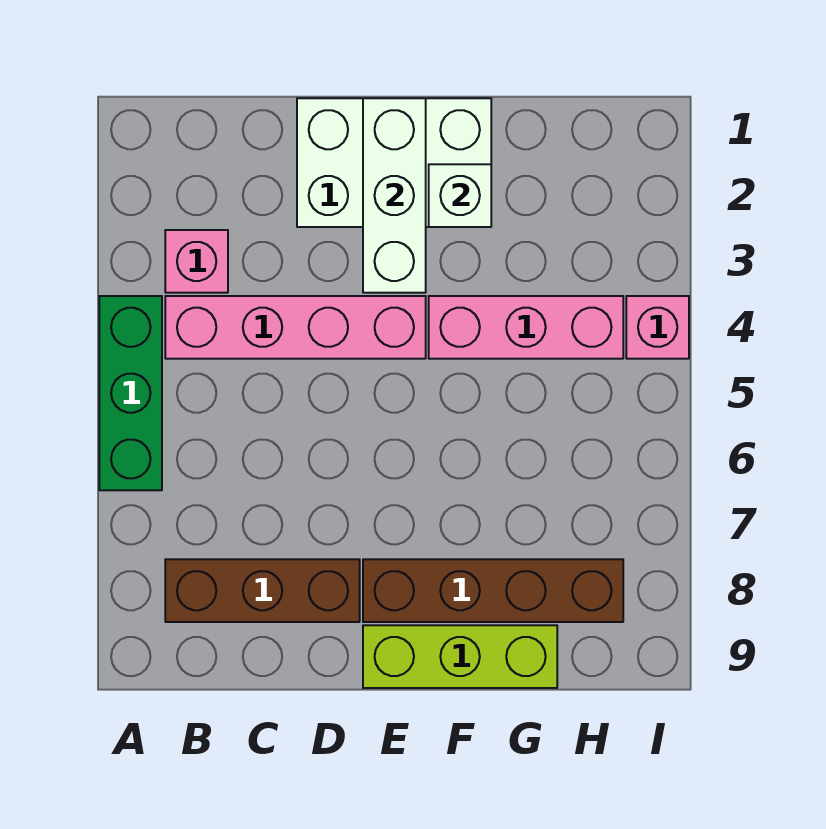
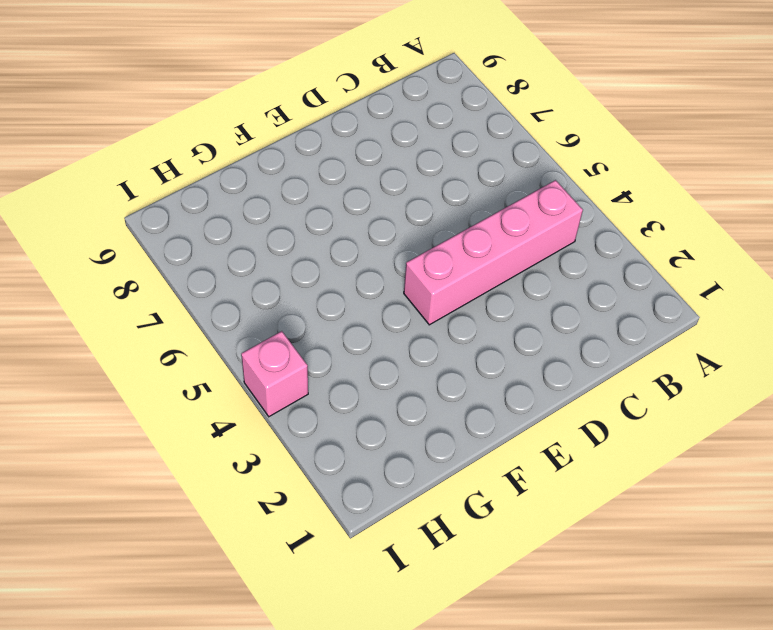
none -> green brick A4:A6 level 1
none -> pink brick B3 level 1

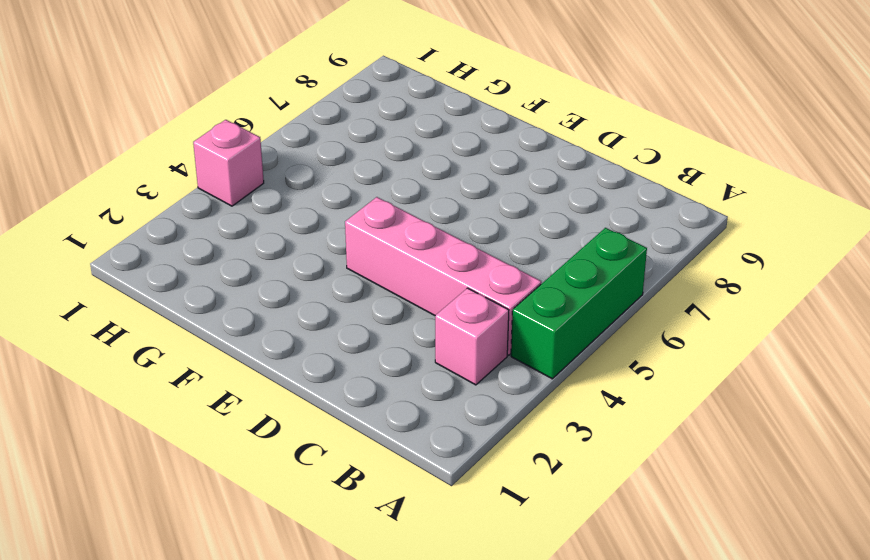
none -> brown brick B8:D8 level 1
none -> white brick D1:F2 level 1

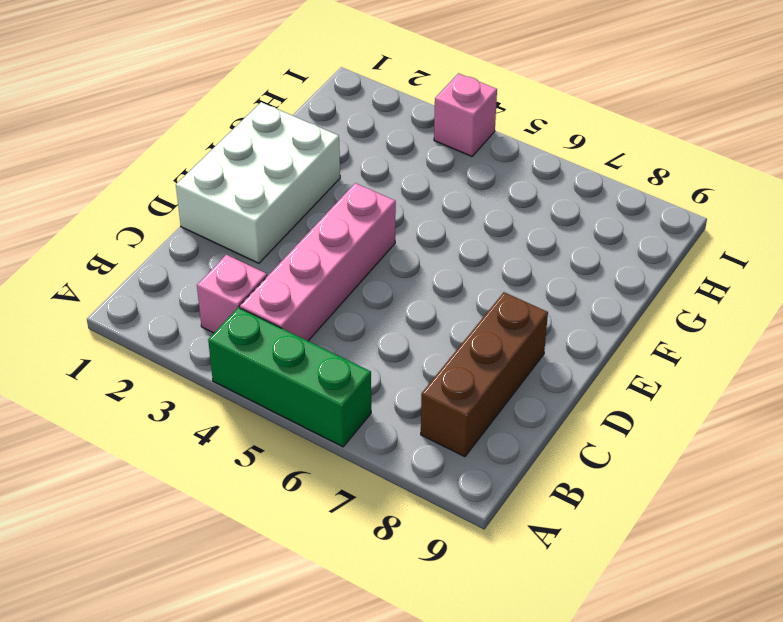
none -> brown brick E8:H8 level 1
none -> lime brick E9:G9 level 1

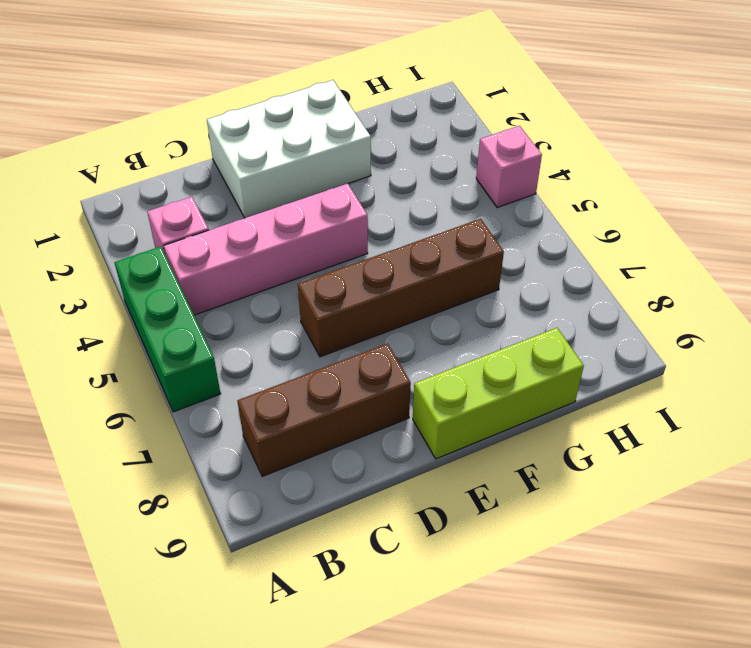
brown brick D6:G6 level 1 -> brown brick E8:H8 level 1
none -> pink brick F4:H4 level 1
none -> white brick E1:E3 level 2

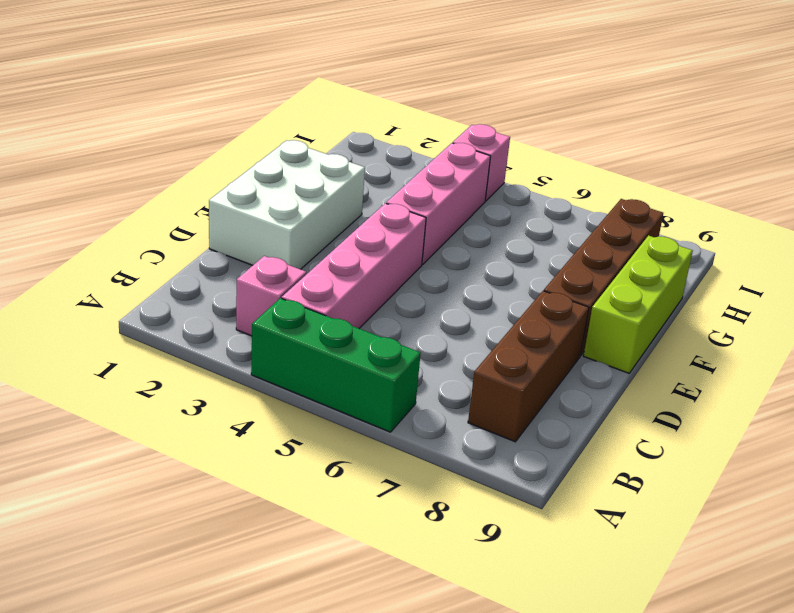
none -> white brick E1:E3 level 2
none -> white brick F2 level 2

